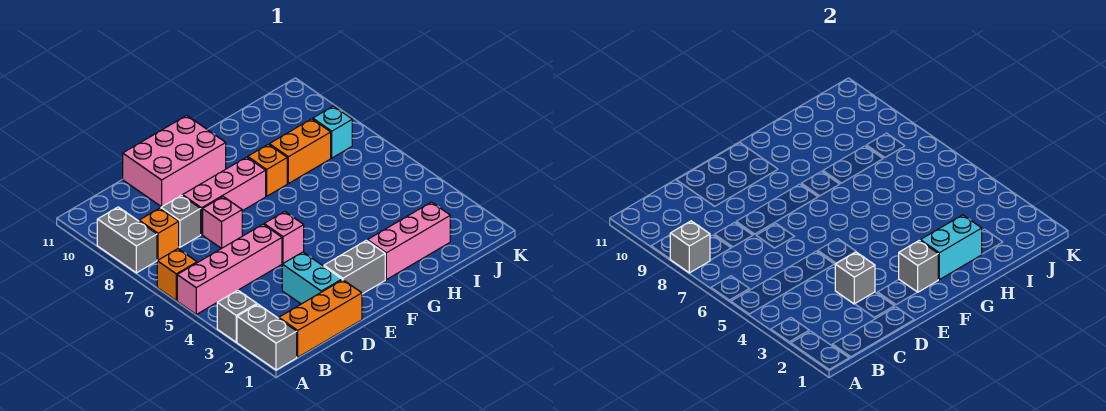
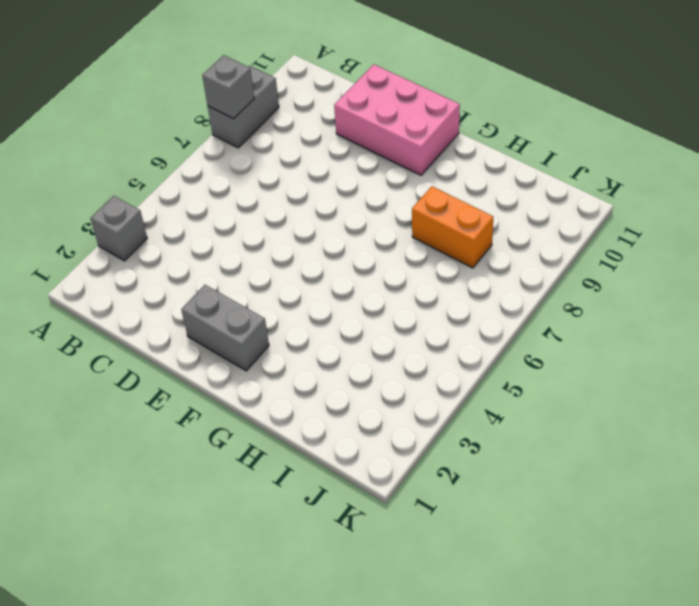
none -> grey brick A1:A2 level 1
none -> pink brick A5:D5 level 1
none -> orange brick A6 level 1

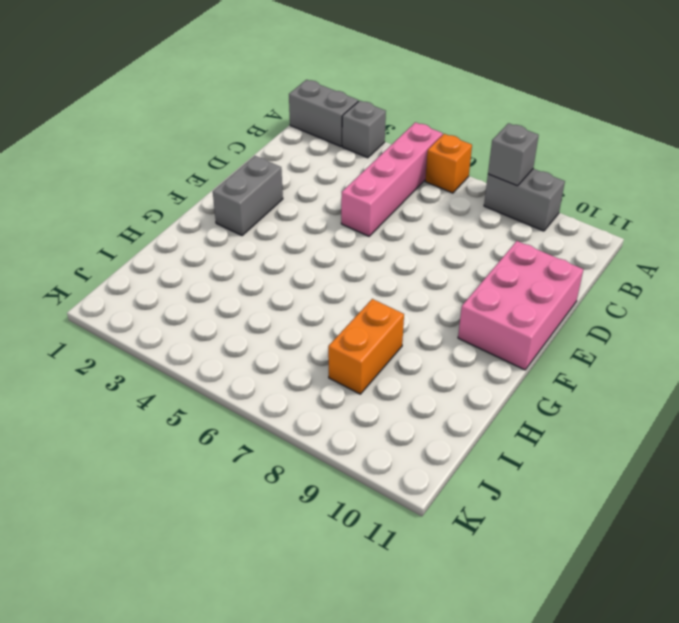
none -> orange brick B1:D1 level 1
none -> orange brick B8 level 1
none -> grey brick C8 level 1

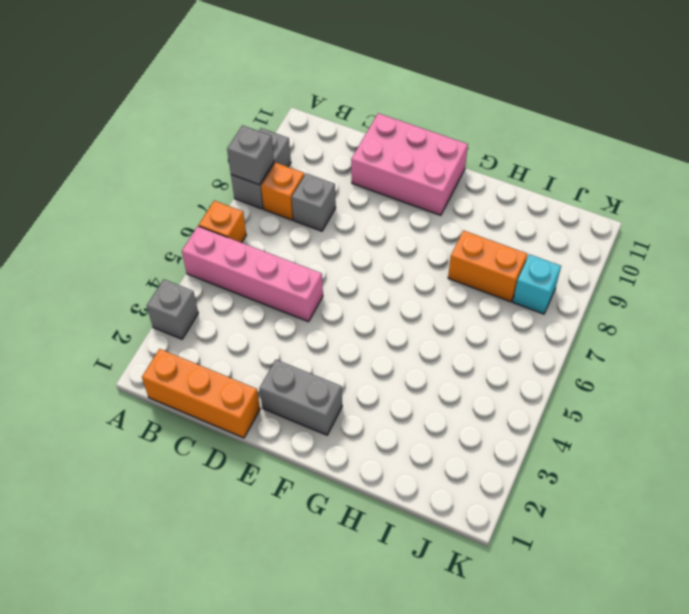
none -> grey brick A1:A2 level 1
none -> cyan brick D2:D3 level 1
none -> pink brick D7 level 1

